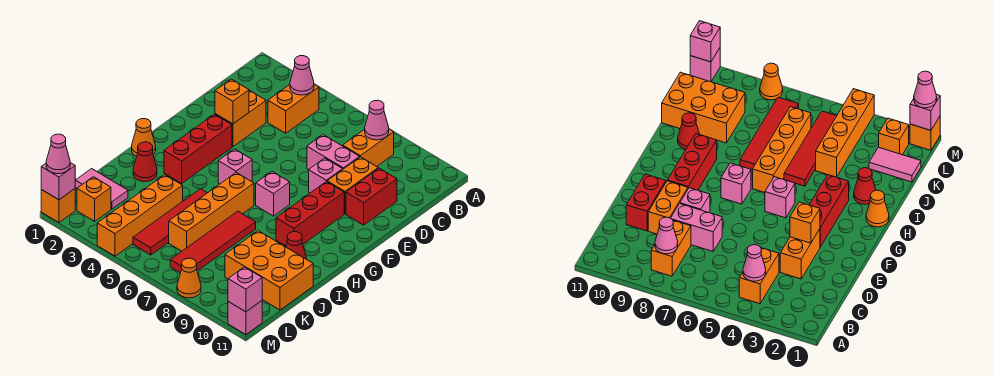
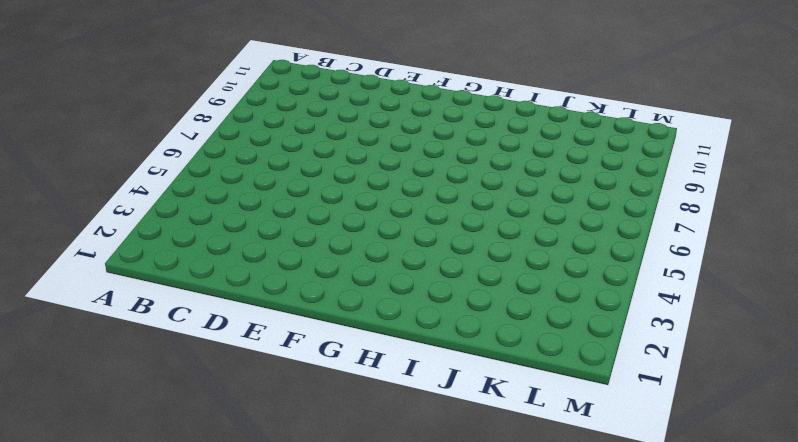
none -> orange brick B4:C4 level 1
none -> orange brick B8:C8 level 1
none -> orange brick D3:E3 level 1
none -> pink brick D7:D8 level 1

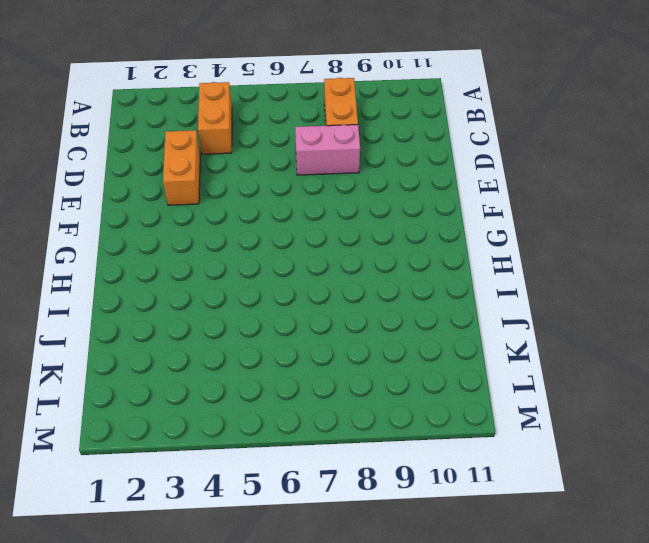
none -> orange brick D9:E9 level 1
none -> red brick D10:E10 level 1
none -> pink brick E8 level 1
none -> red brick F3:H3 level 1

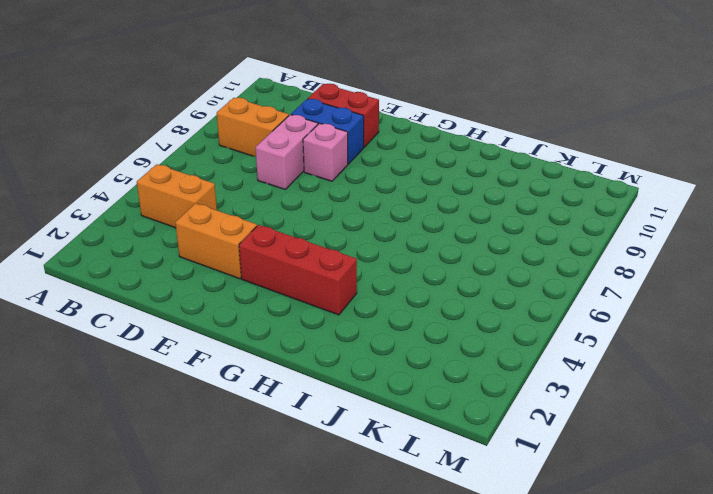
blue brick D9:E9 level 1 -> orange brick D9:E9 level 1
none -> red brick F9:H9 level 1
none -> pink brick G5 level 1
none -> pink brick G7 level 1
none -> orange cone H1 level 1

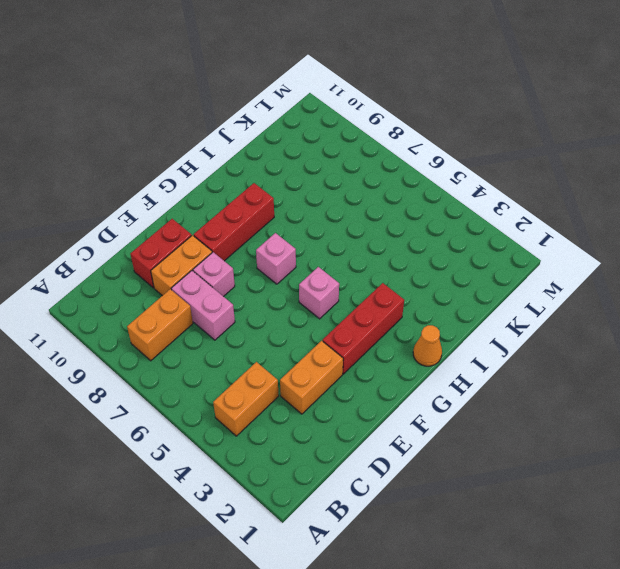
none -> orange brick H6:K6 level 1
none -> red cone I2 level 1
none -> red tile I5:L5 level 1
none -> red tile I7:L7 level 1

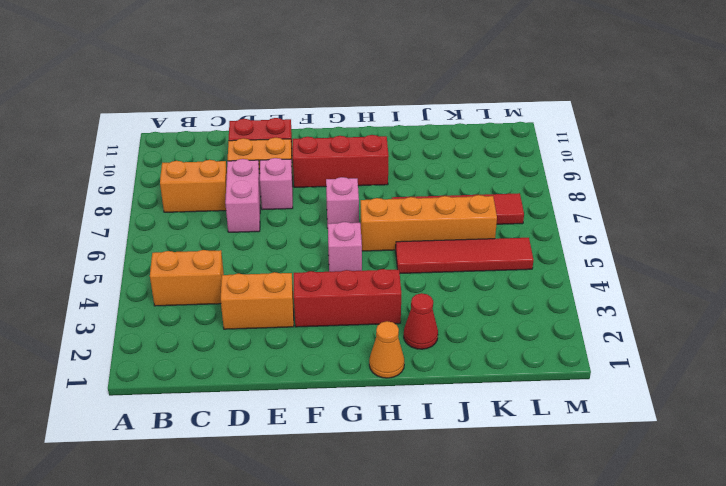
none -> red cone I10 level 1
none -> orange brick J4:M4 level 1
none -> orange brick J9:K11 level 1
none -> pink tile K1:K2 level 1

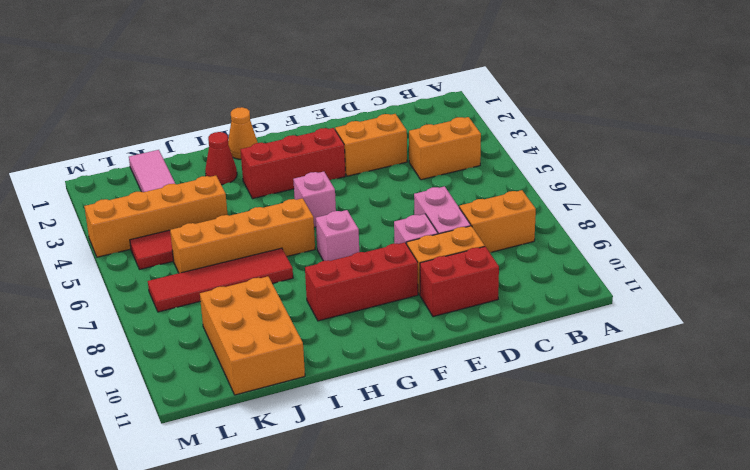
none -> red cone I10 level 1
none -> orange brick L2 level 1
none -> orange brick M1 level 1
none -> orange cone M8 level 1

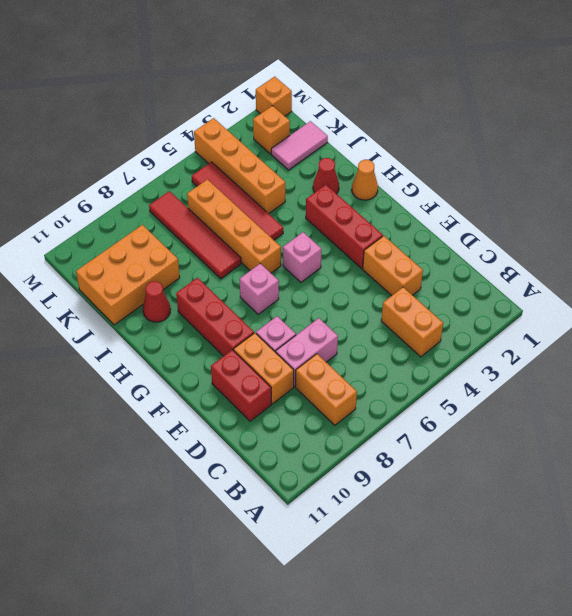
none -> orange cone M8 level 1
none -> pink brick M11 level 1
none -> pink cone B4 level 2
none -> pink cone B8 level 2

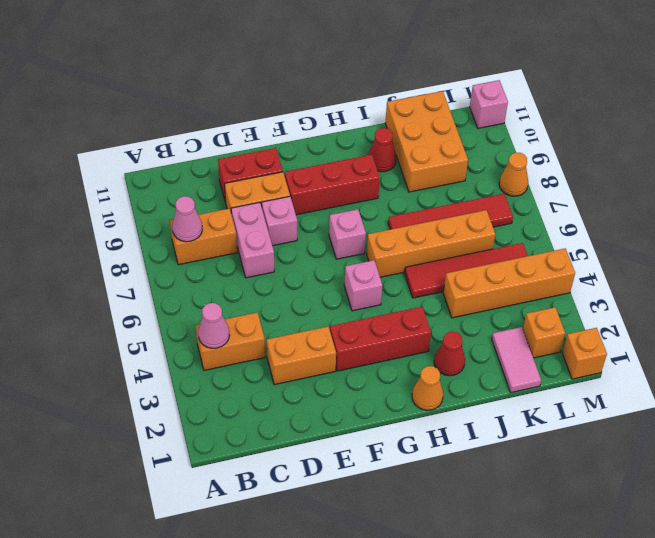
none -> orange brick E3 level 2
none -> pink brick M1 level 2
none -> pink brick M11 level 2
none -> pink cone M1 level 3

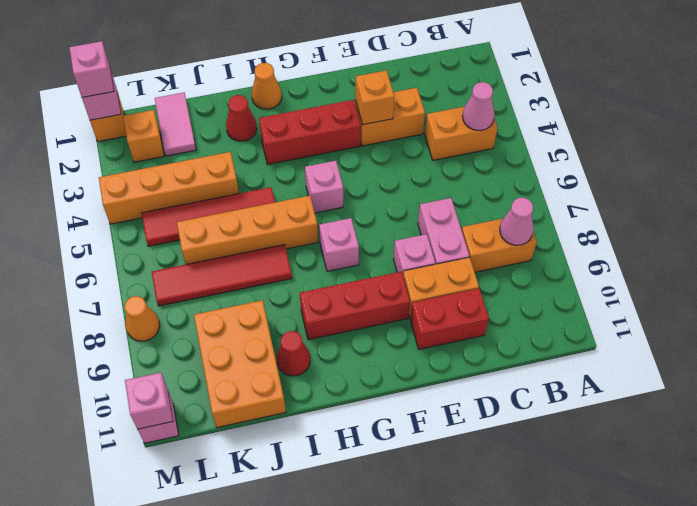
pink brick M1 level 3 -> pink cone M1 level 3

